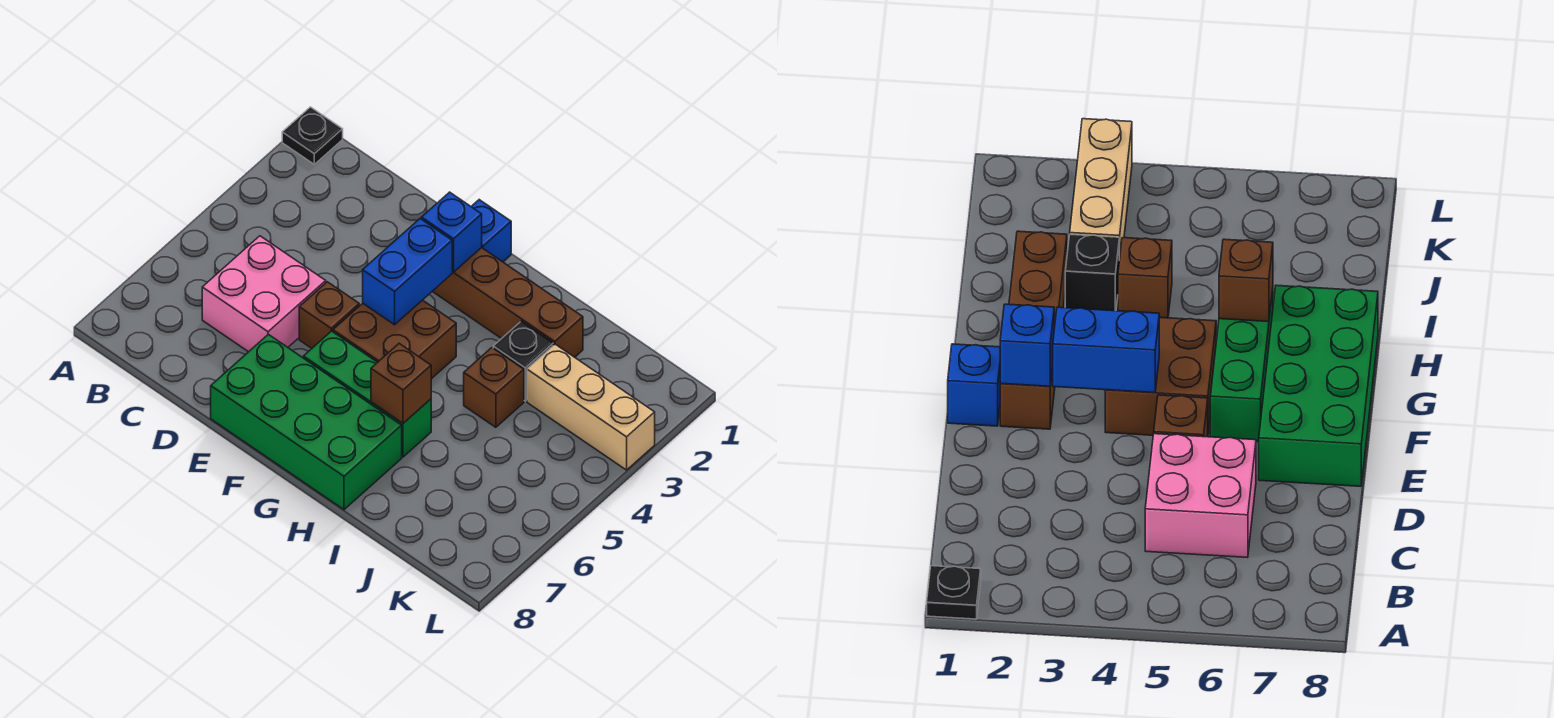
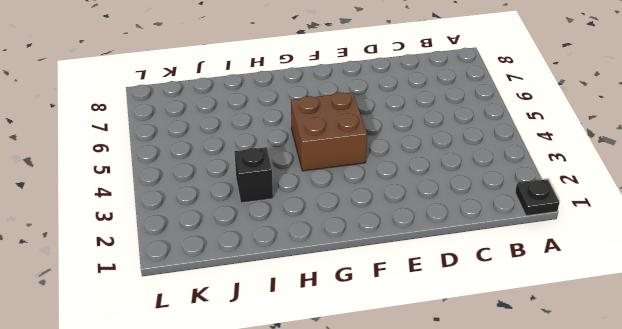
none -> pink brick C5:D6 level 1
none -> brown brick E5 level 1
none -> green brick E7:H8 level 1

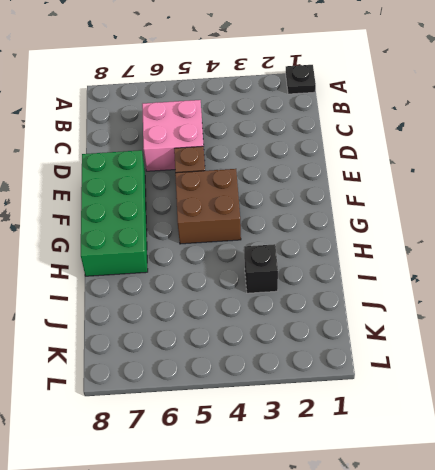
none -> blue brick F1 level 1
none -> brown brick F2:I2 level 1
none -> green brick F6:H6 level 1

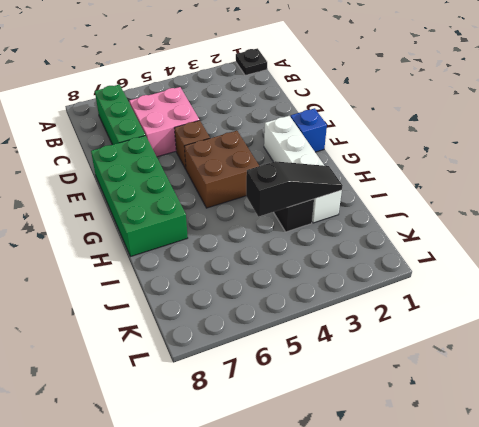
green brick B7:D7 level 1 -> green brick F6:H6 level 1
white brick F2:I2 level 1 -> brown brick F2:I2 level 1
black slope I2:I4 level 2 top 4 -> none
none -> brown brick I4 level 1
none -> tan brick J3:L3 level 1
none -> blue brick F2 level 2

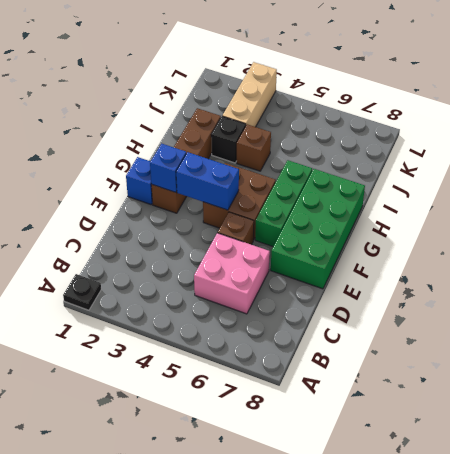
none -> brown brick H6 level 2

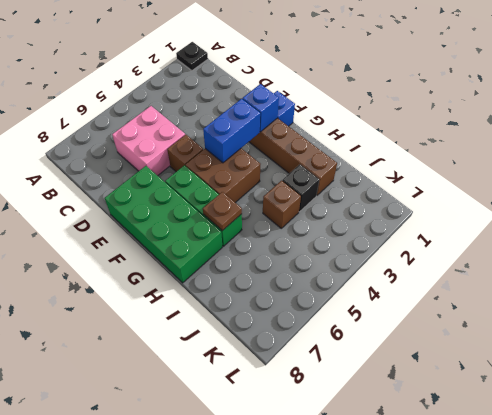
brown plate H6 level 2 -> brown brick H6 level 2
none -> tan brick J3:L3 level 1

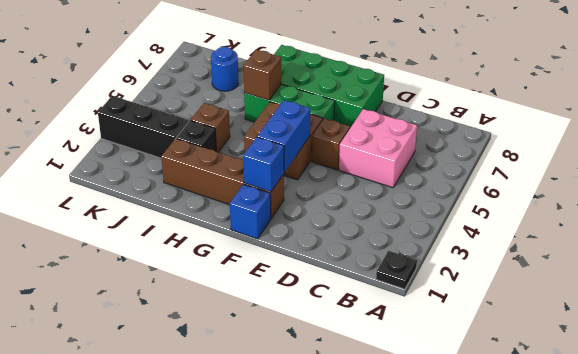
black brick J3:L3 level 1 -> tan brick J3:L3 level 1
blue round brick J7 level 1 -> none

